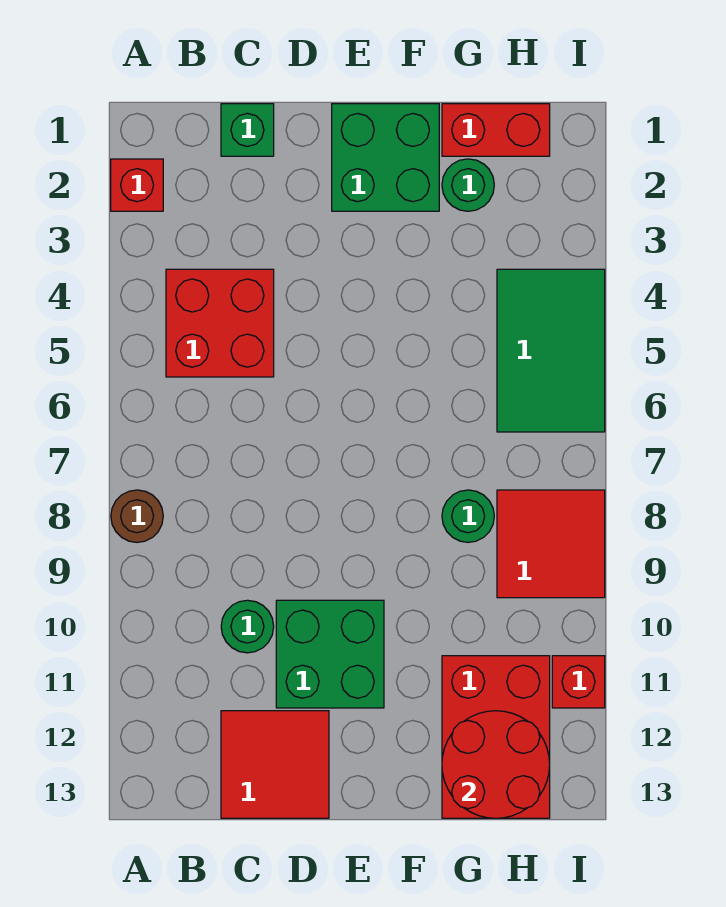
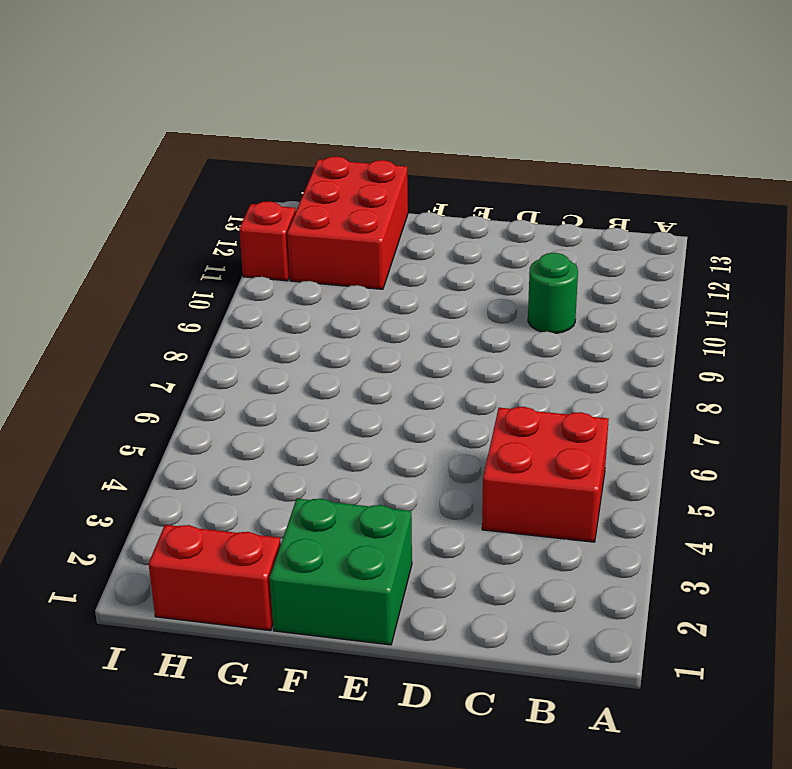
none -> red brick A2 level 1
none -> brown round brick A8 level 1
none -> green brick C1 level 1

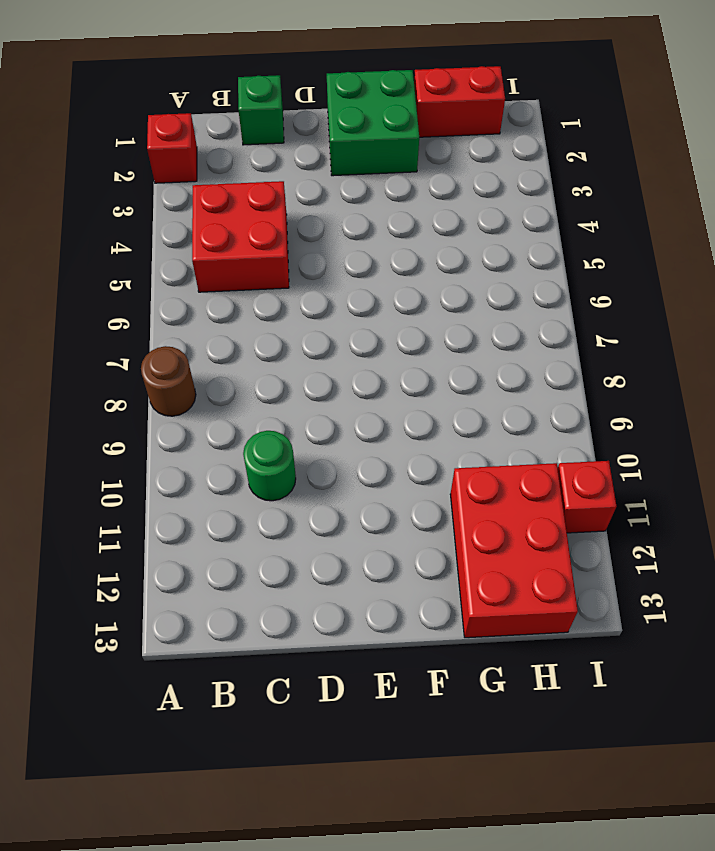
none -> red tile C12:D13 level 1
none -> green brick D10:E11 level 1
none -> green round brick G2 level 1

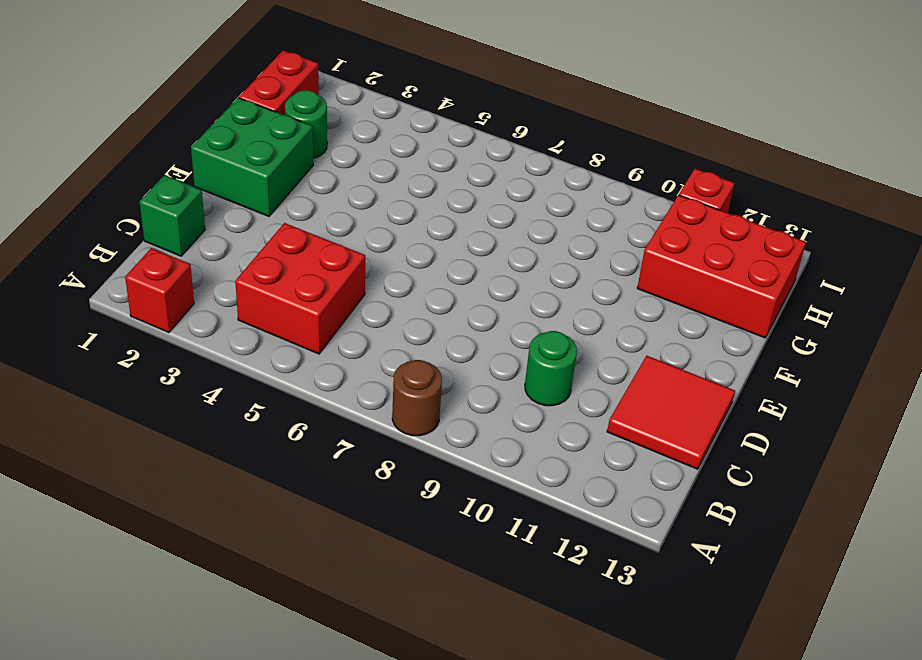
none -> green brick D10:E11 level 1
none -> green round brick G8 level 1
none -> green tile H4:I6 level 1

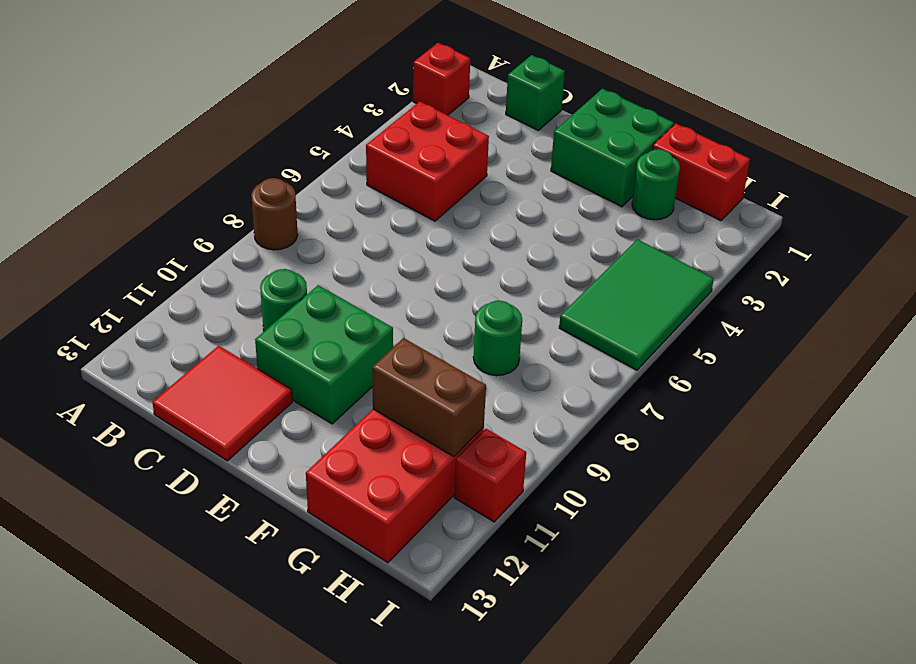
brown brick G11:H11 level 2 -> none
none -> red tile H8:I9 level 1
none -> red round brick G12:H13 level 2

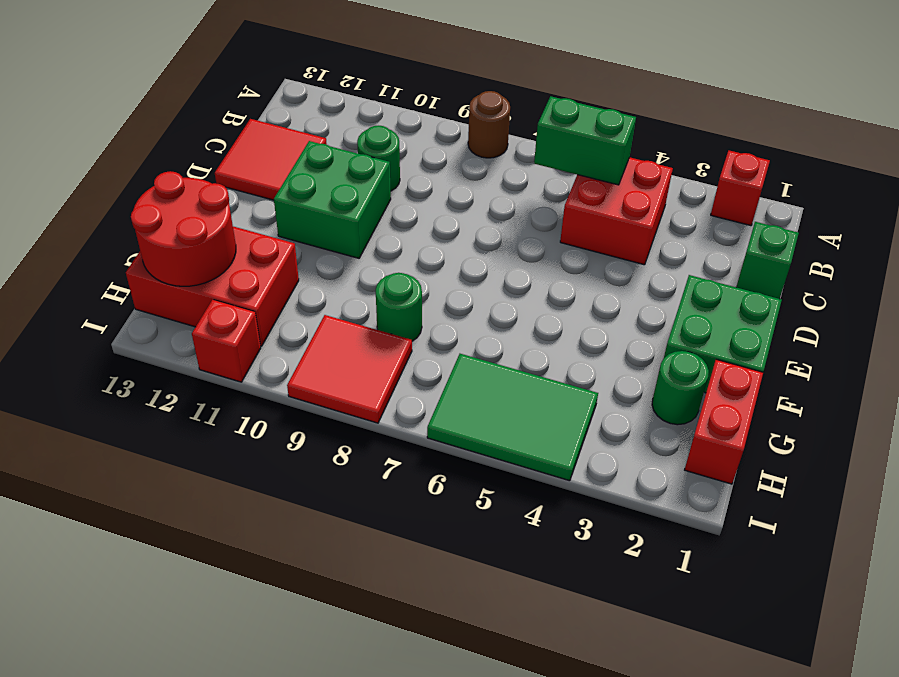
green brick B5:B6 level 2 -> none

